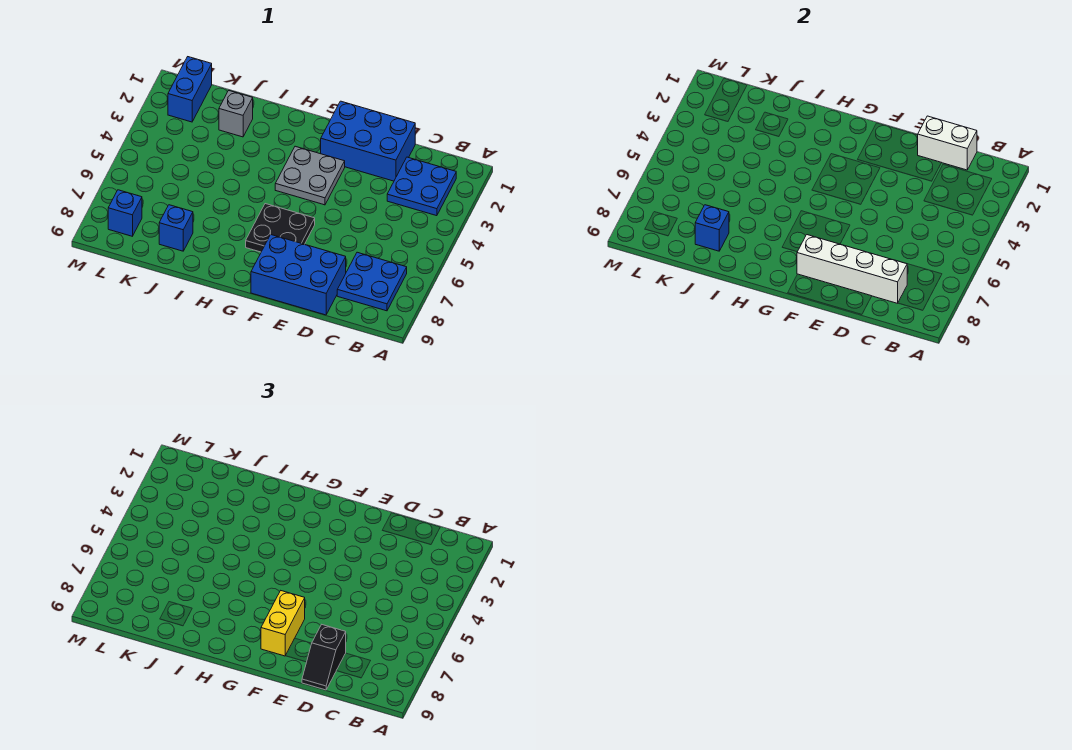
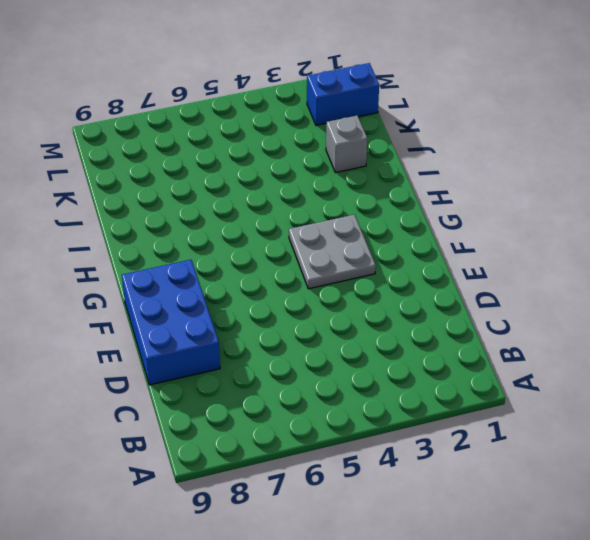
none -> blue plate B2:C3 level 1
none -> blue plate B7:C8 level 1
none -> blue brick D1:F2 level 1

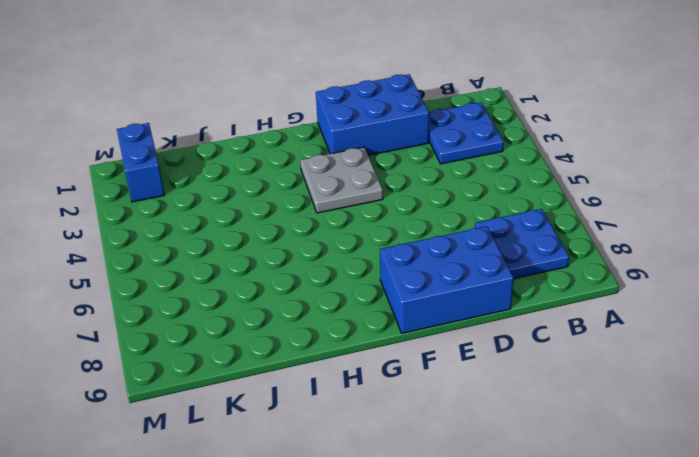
none -> black plate F6:G7 level 1
none -> grey brick J2 level 1
none -> blue brick J8 level 1

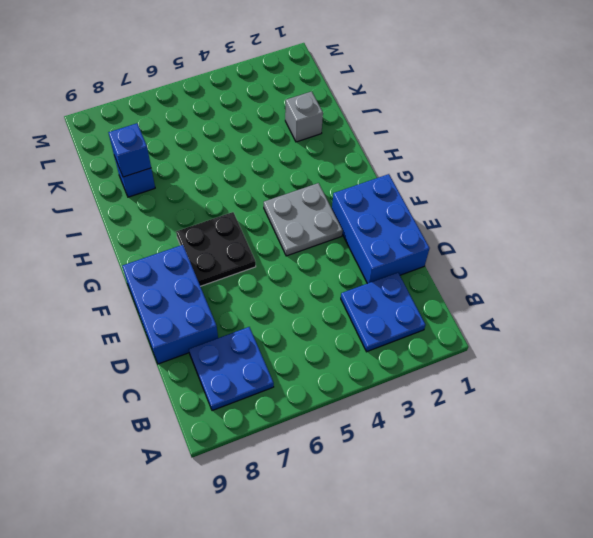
none -> blue brick L1:L2 level 1
none -> blue brick L8 level 1
none -> white brick C1:D1 level 2

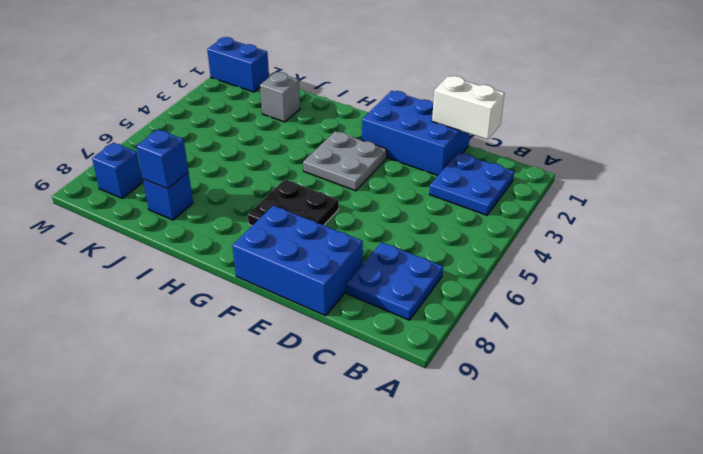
blue brick L1:M1 level 1 -> blue brick L1:L2 level 1
none -> white brick C8:F8 level 2
none -> black slope D8:D9 level 3 top 8
none -> yellow brick F7:F8 level 3

